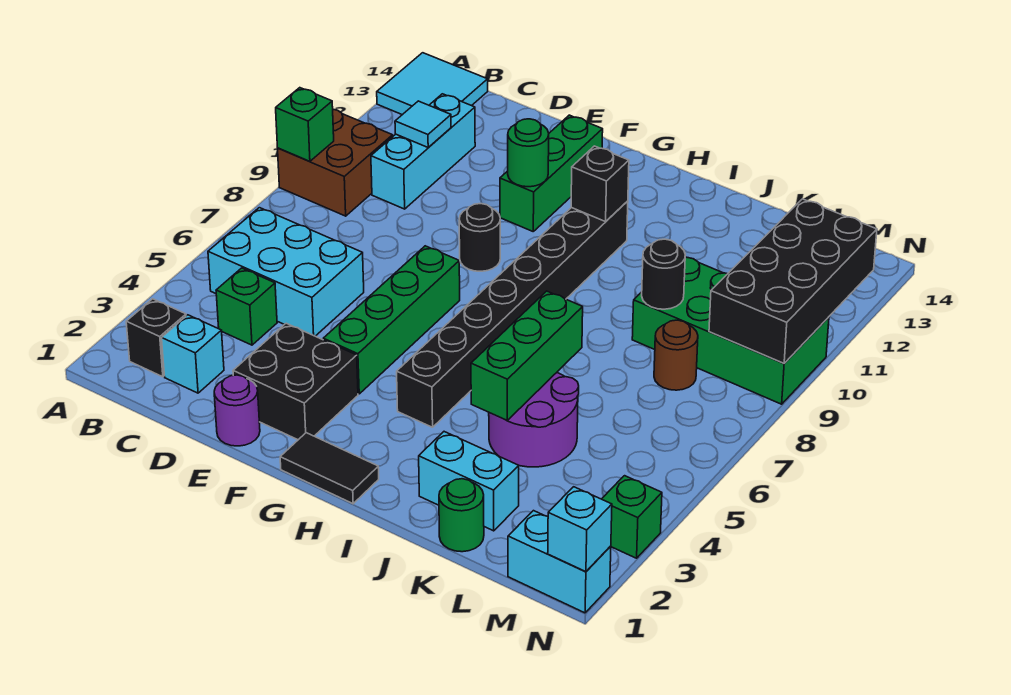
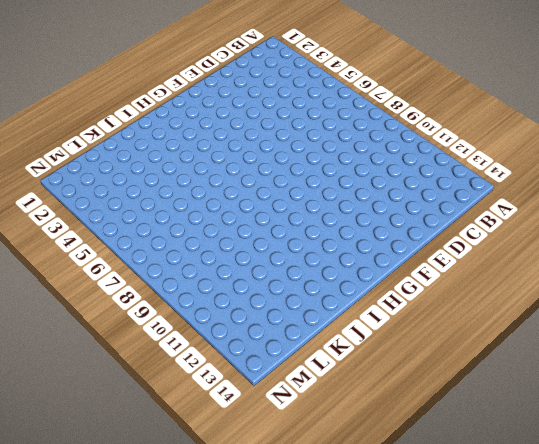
none -> brown brick A9:B10 level 1
none -> cyan tile A13:B14 level 1
none -> black brick B2 level 1

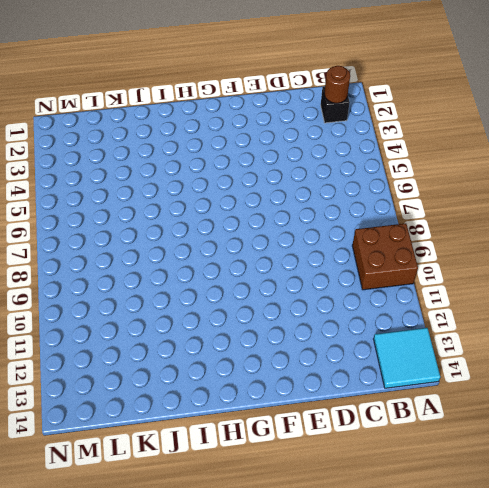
brown round brick B2 level 2 -> brown round brick L8 level 1
none -> cyan brick B5:D6 level 1
none -> cyan brick C2 level 1
none -> green brick C4 level 1

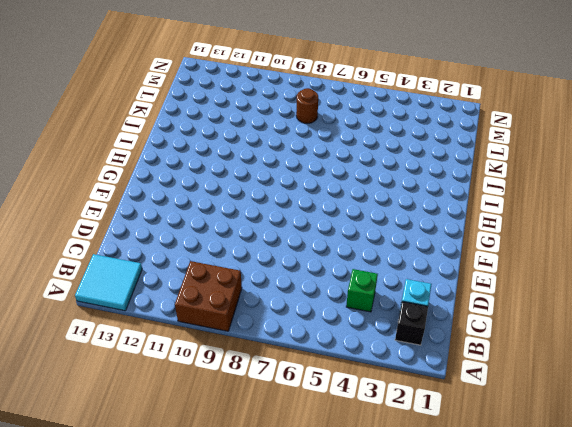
none -> cyan brick B5:D6 level 1
none -> cyan brick C10:C12 level 1
none -> purple round brick E1 level 1

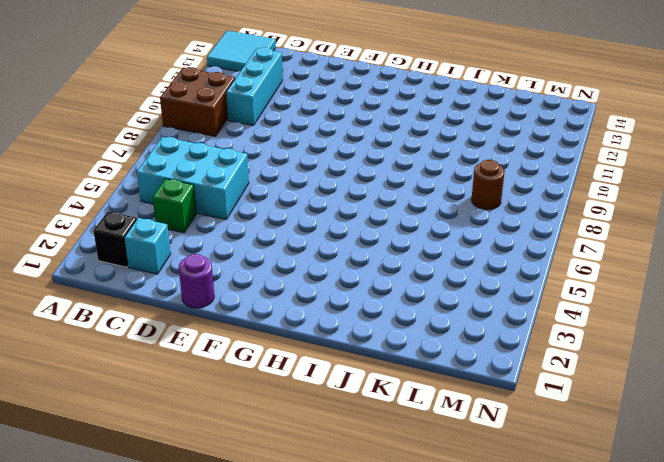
none -> black brick E2:F3 level 1
none -> green brick F4:F7 level 1
none -> black round brick F9 level 1

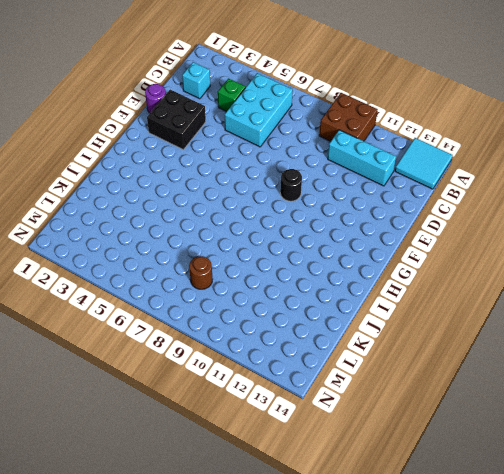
none -> black brick B2 level 1
none -> green brick F4:F7 level 1
none -> green brick F11:F13 level 1

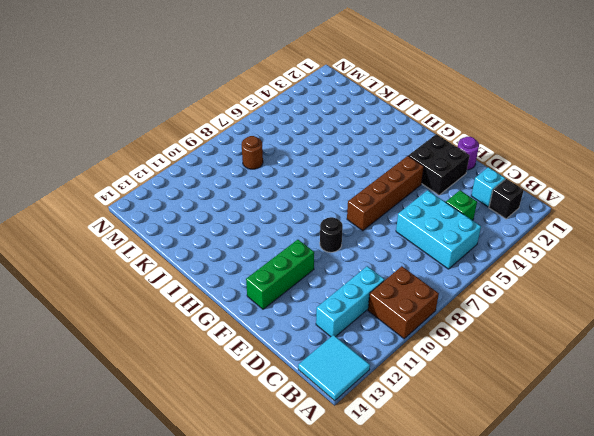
brown brick F4:F7 level 1 -> green brick F4:F7 level 1
none -> black tile G1:H1 level 1
none -> black brick H4:H11 level 1
none -> cyan brick J2:K2 level 1

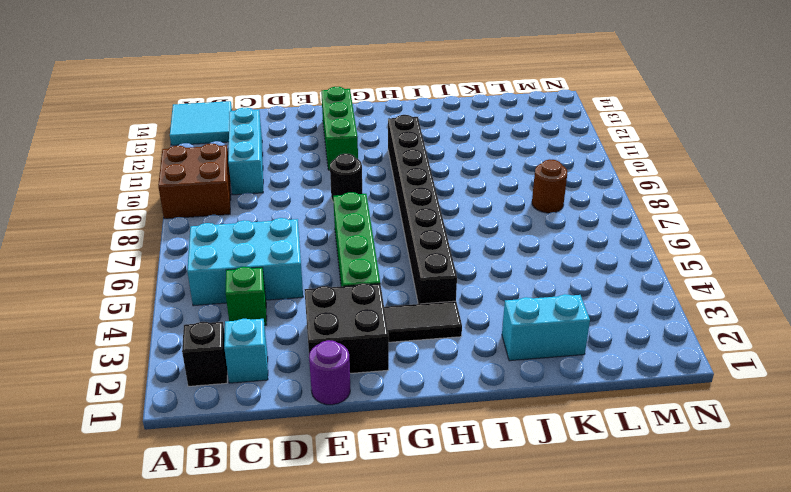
black tile G3:H3 level 1 -> black tile G1:H1 level 1
none -> purple round brick J4:K5 level 1
none -> green round brick K1 level 1
none -> green brick K9:N10 level 1

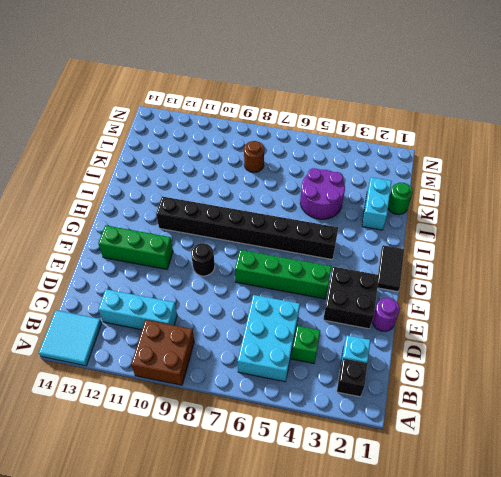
none -> green brick K9:N10 level 1
none -> cyan brick M1:N1 level 1
none -> green brick N3 level 1

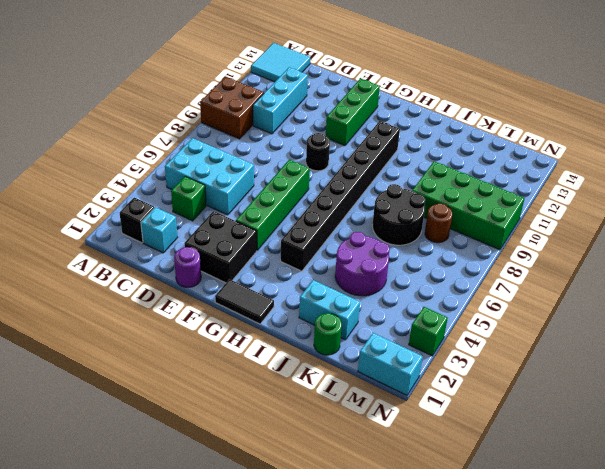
black round brick J7:K8 level 1 -> none
none -> green brick A9 level 2
none -> cyan tile C11 level 2
none -> green round brick F11 level 2

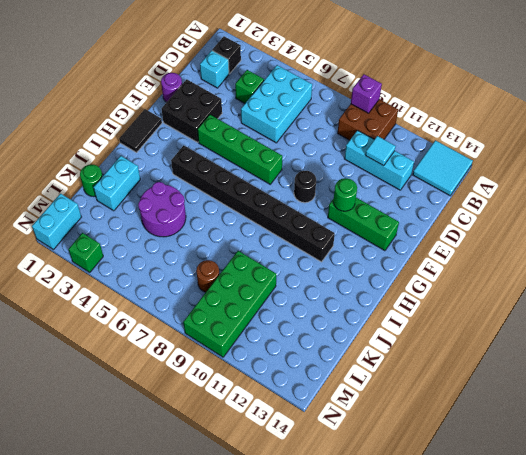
purple brick A9 level 2 -> green brick A9 level 2
none -> black brick H11 level 2
none -> green brick J4:J6 level 2
none -> black round brick K9 level 2

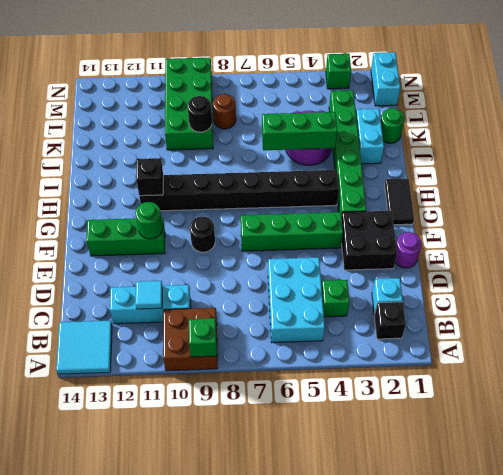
green brick G3:L3 level 1 -> none
none -> black brick M9:N12 level 2
none -> cyan brick N1 level 2

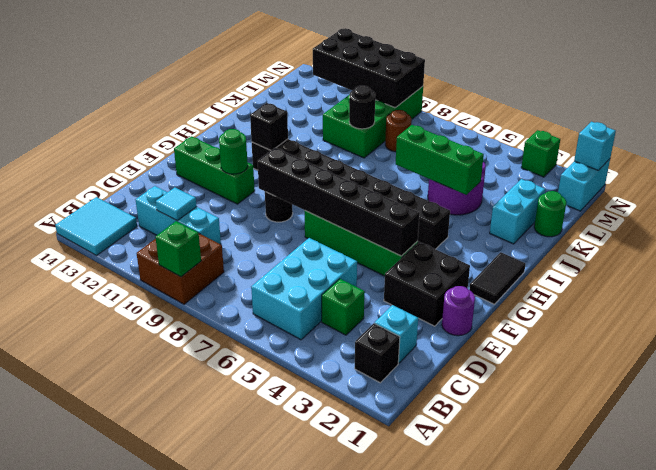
black brick F4:F9 level 2 -> none

